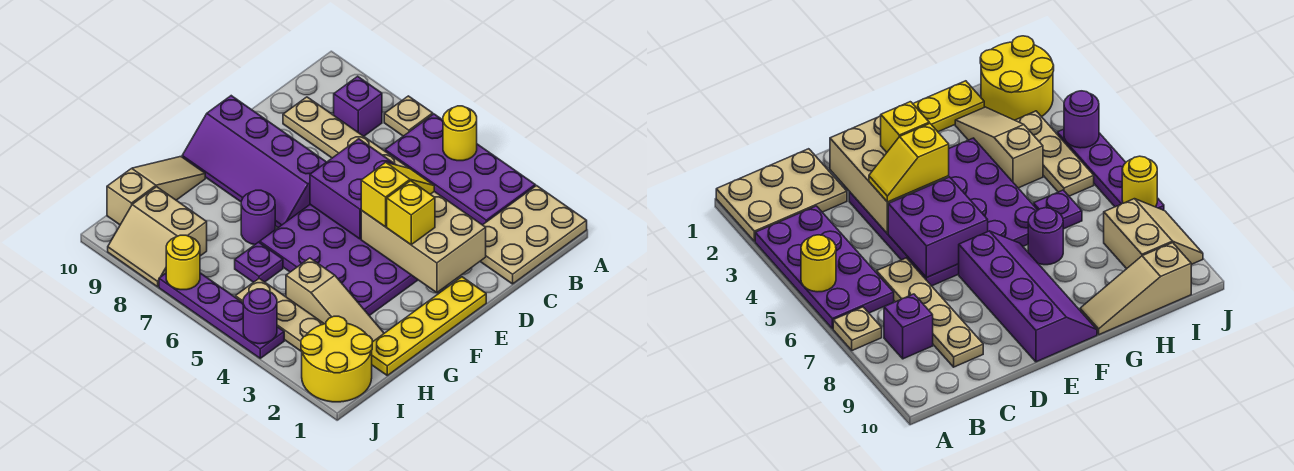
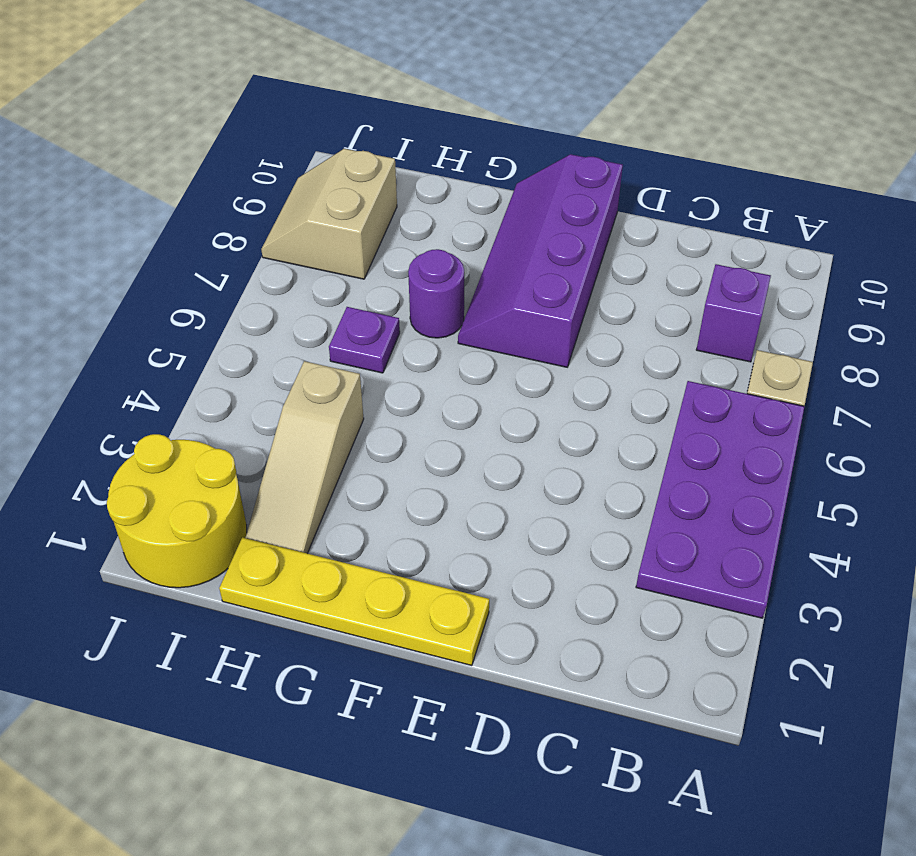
none -> tan plate A1:C2 level 1
none -> tan plate C6:C9 level 1
none -> purple plate D3:G6 level 1

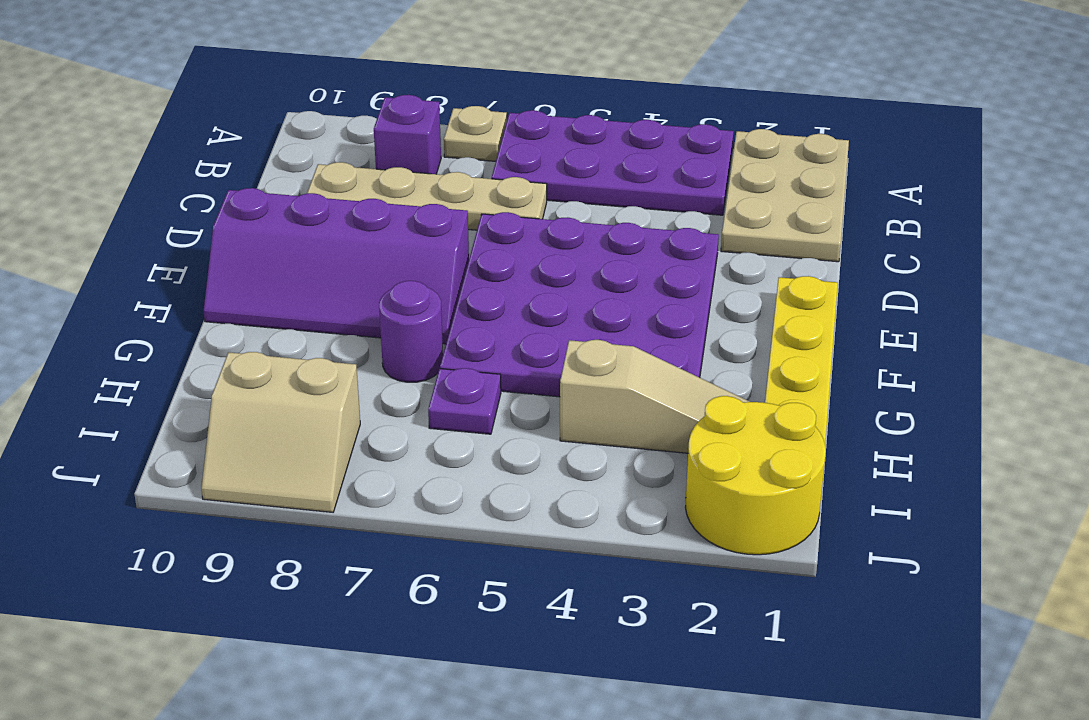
none -> tan slope G10:I10 level 1 top I
none -> tan plate I3:I5 level 1
none -> purple plate J4:J7 level 1

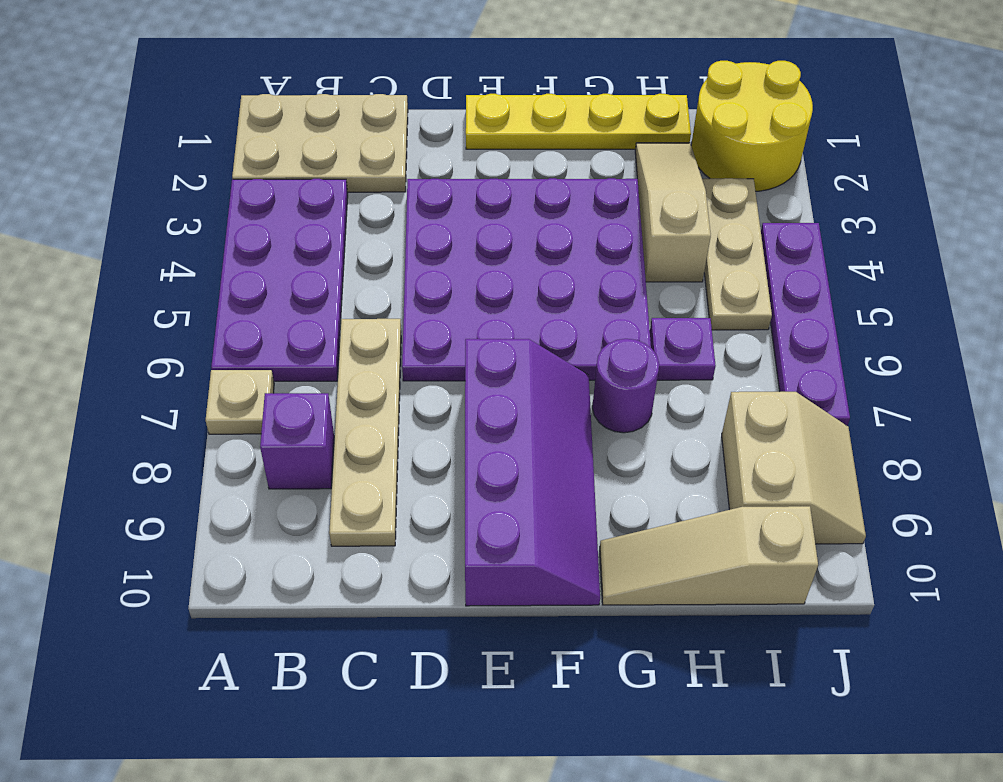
none -> yellow round brick A5 level 2
none -> tan brick D2:E4 level 2
none -> purple brick D5:E6 level 2

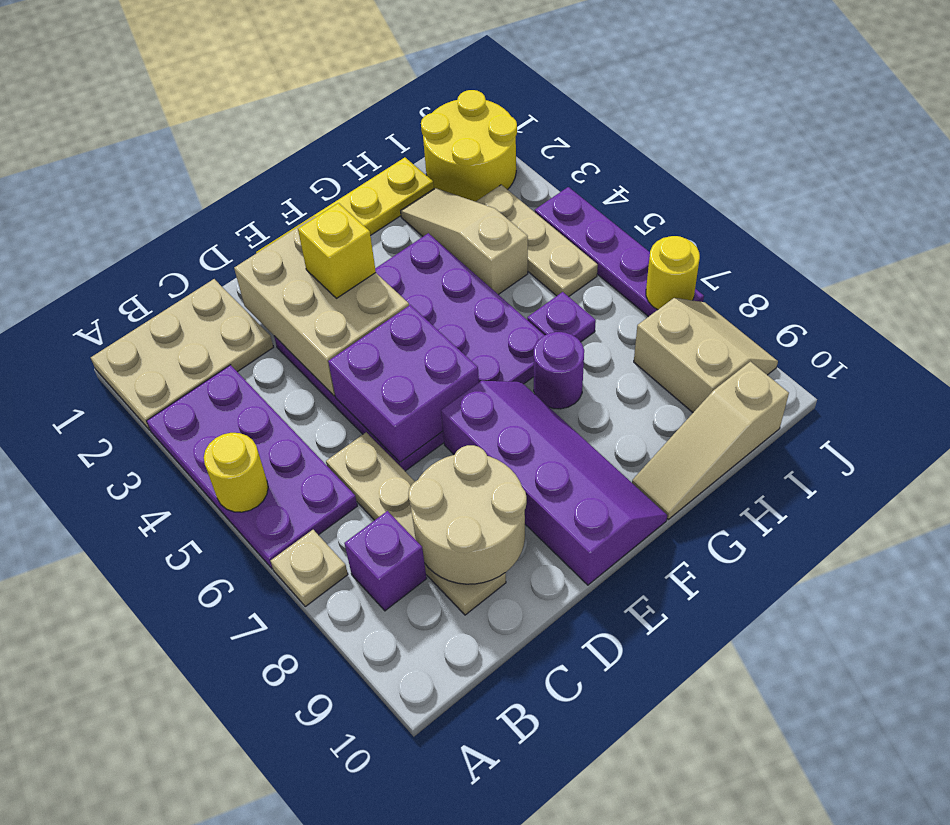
tan round brick C8:D9 level 2 -> none
none -> purple round brick J4 level 2
none -> yellow slope D4:E4 level 3 top E

